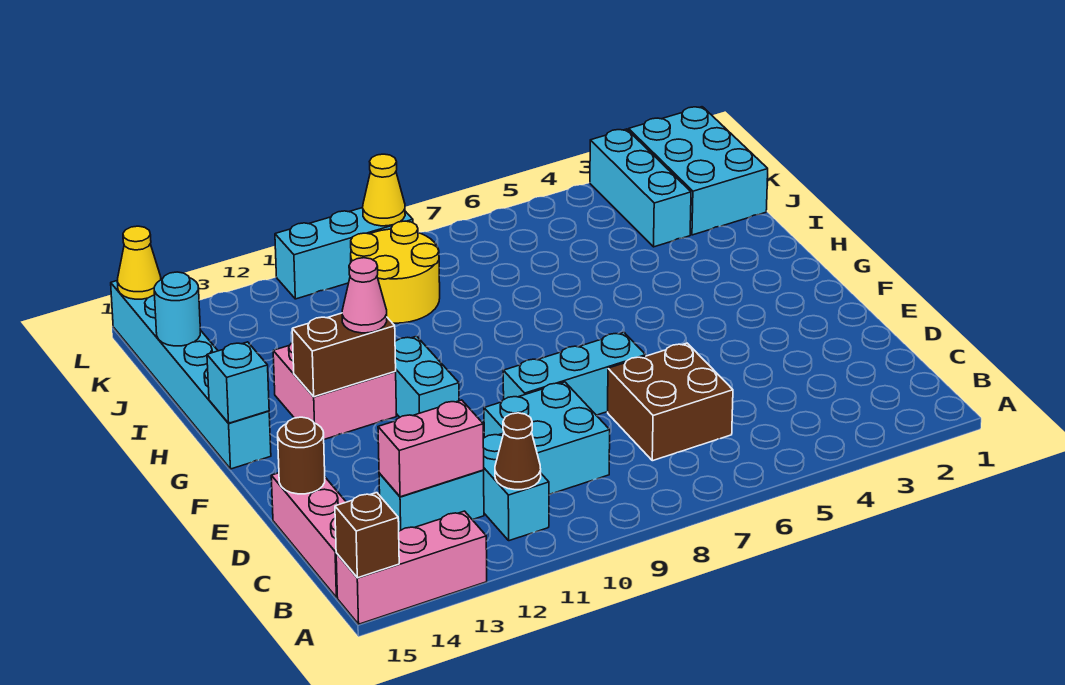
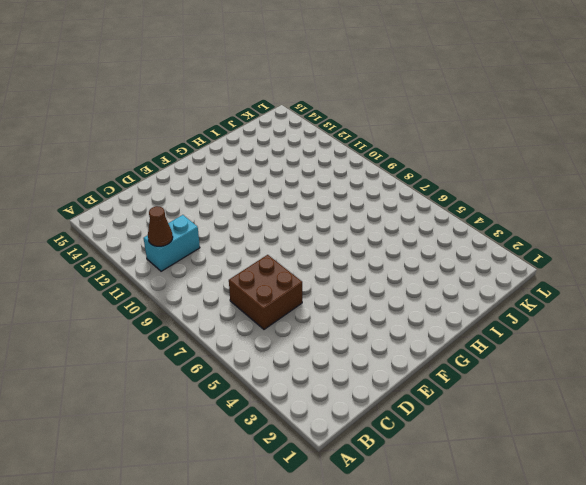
none -> pink brick A13:A15 level 1
none -> pink brick B15:D15 level 1
none -> cyan brick C9:D10 level 1

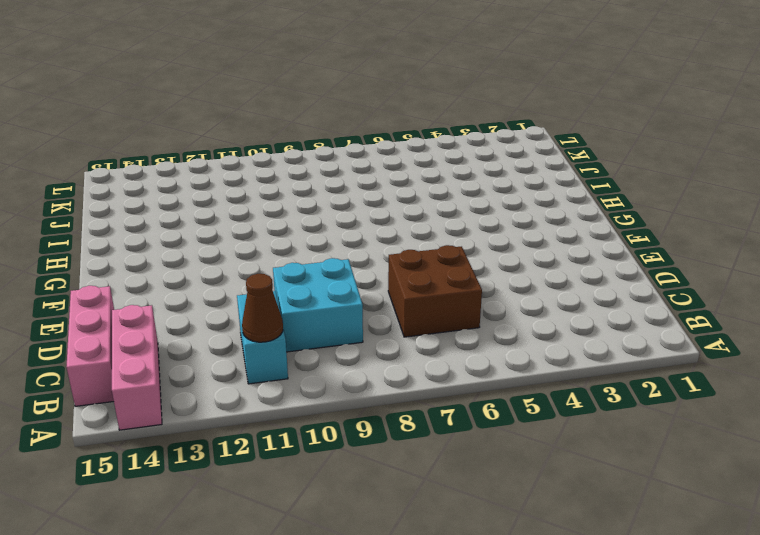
pink brick A14:C14 level 1 -> pink brick A13:A15 level 1
none -> cyan brick C12:C13 level 1
none -> cyan brick E7:E9 level 1
none -> cyan brick F11:G11 level 1

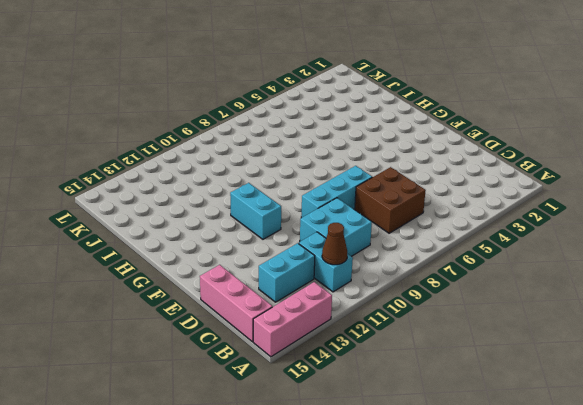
none -> pink brick G12:H13 level 1
none -> cyan brick G15:L15 level 1
none -> cyan brick J1:L2 level 1

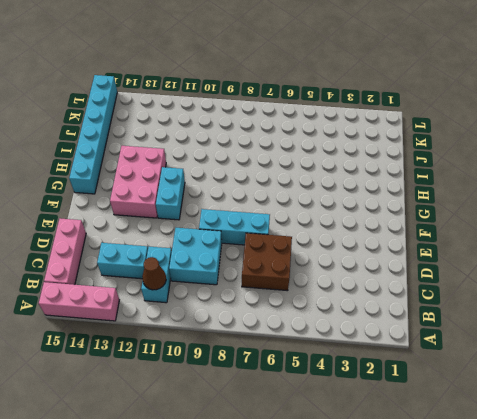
pink brick F12:H13 level 1 -> pink brick G12:H13 level 1
none -> cyan brick J1:L2 level 1
none -> cyan brick J3:L3 level 1
none -> yellow round brick J9:K10 level 1

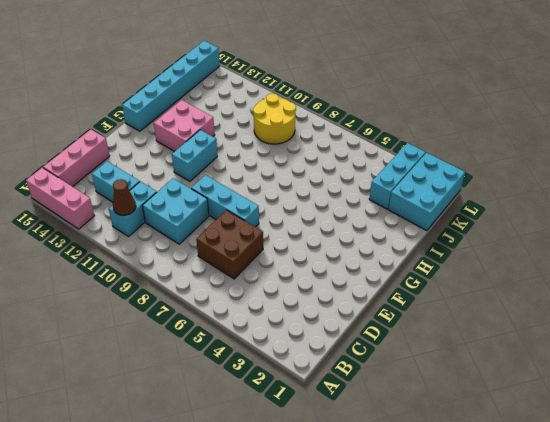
none -> cyan brick L9:L11 level 1
none -> brown brick A15 level 2
none -> pink brick C12:C13 level 2

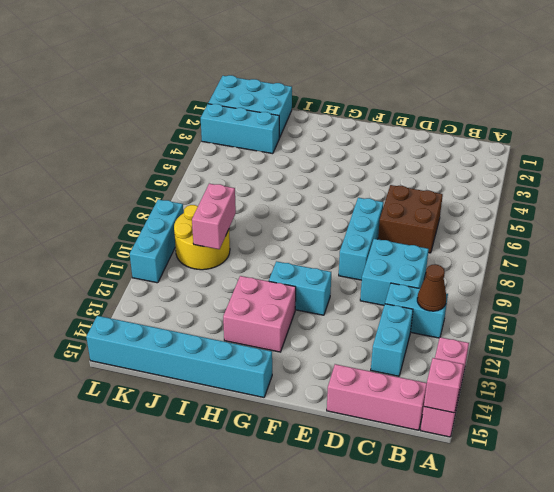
pink brick A15 level 2 -> brown brick A15 level 2
pink brick J9:J10 level 2 -> pink brick C12:C13 level 2
none -> brown round brick D15 level 2
none -> brown brick G12:G13 level 2
none -> cyan brick G15 level 2

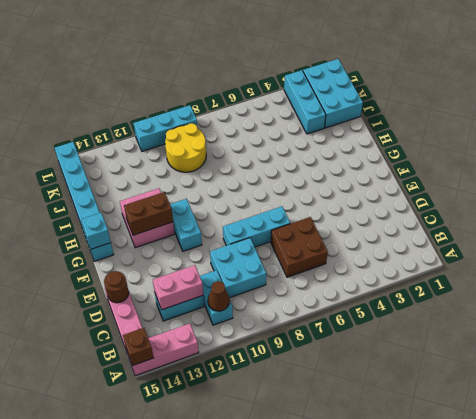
none -> cyan round brick J15 level 2
none -> yellow cone L9 level 2
none -> yellow cone L15 level 2

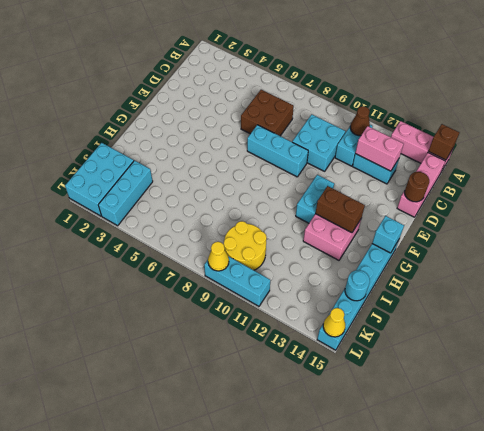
none -> pink cone G12 level 3

